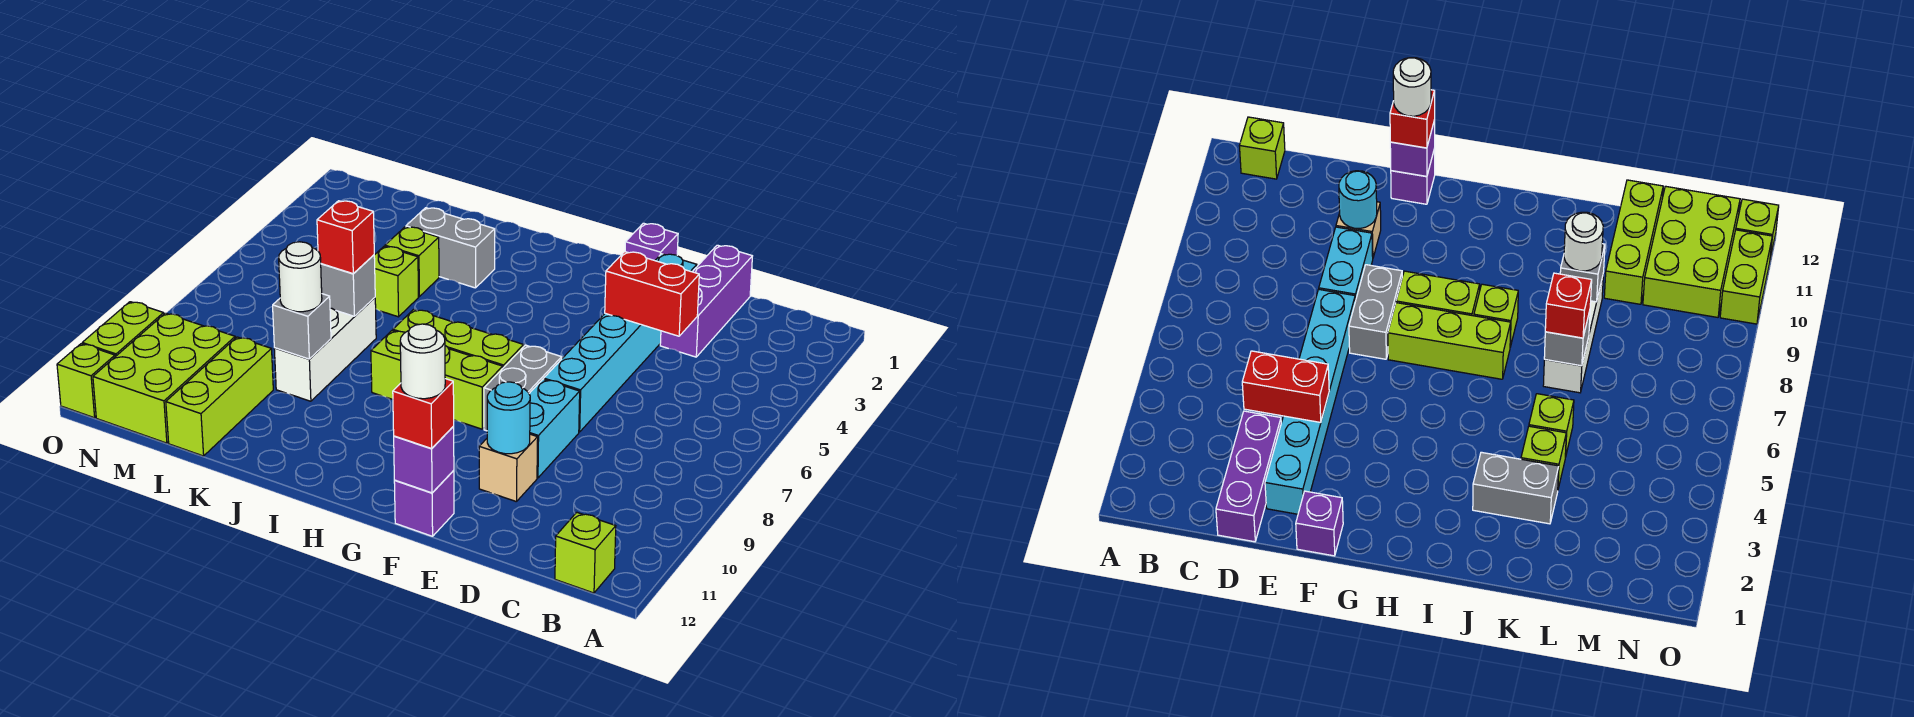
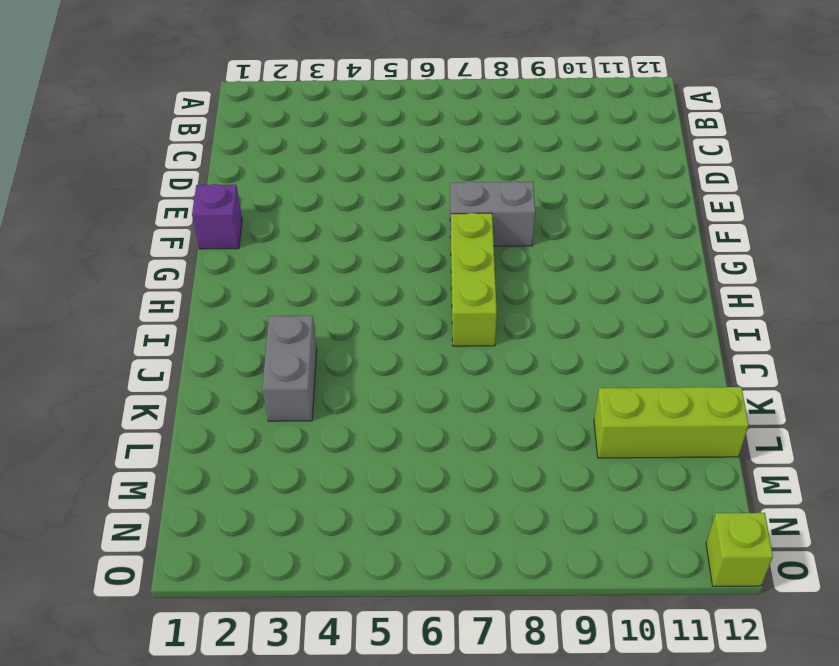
none -> lime brick B12 level 1
none -> purple brick D1:D3 level 1
none -> cyan brick E2:E7 level 1

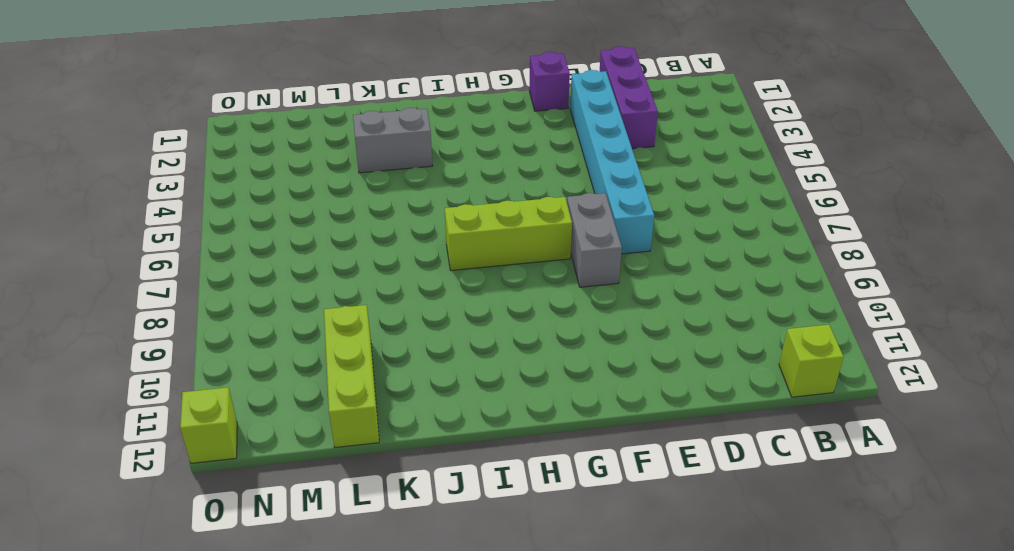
none -> cyan brick E8:E9 level 1
none -> tan brick E10 level 1
none -> purple brick F12 level 1

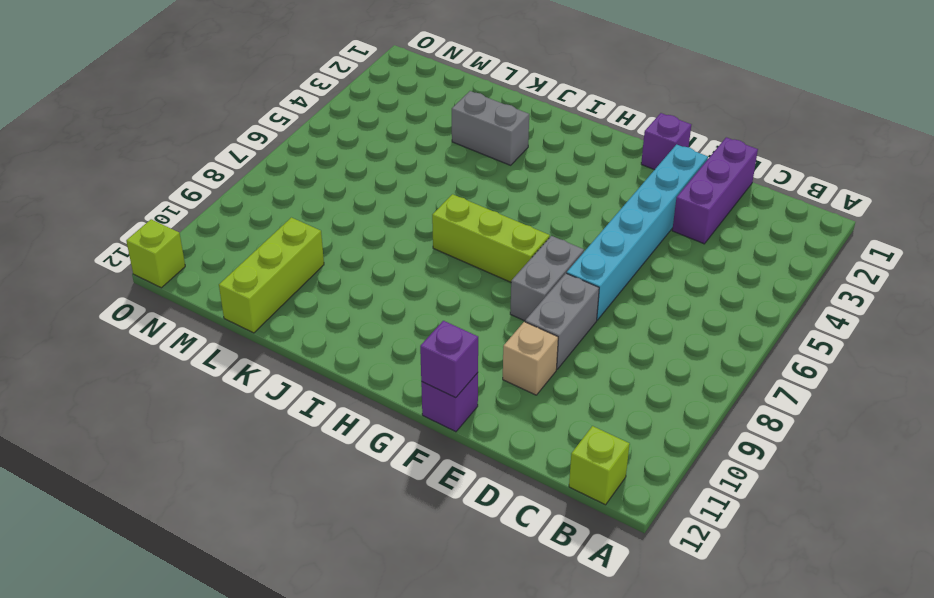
grey brick E8:E9 level 1 -> cyan brick E8:E9 level 1
none -> lime brick G8:H8 level 1
none -> lime brick I8 level 1
none -> lime brick K4 level 1

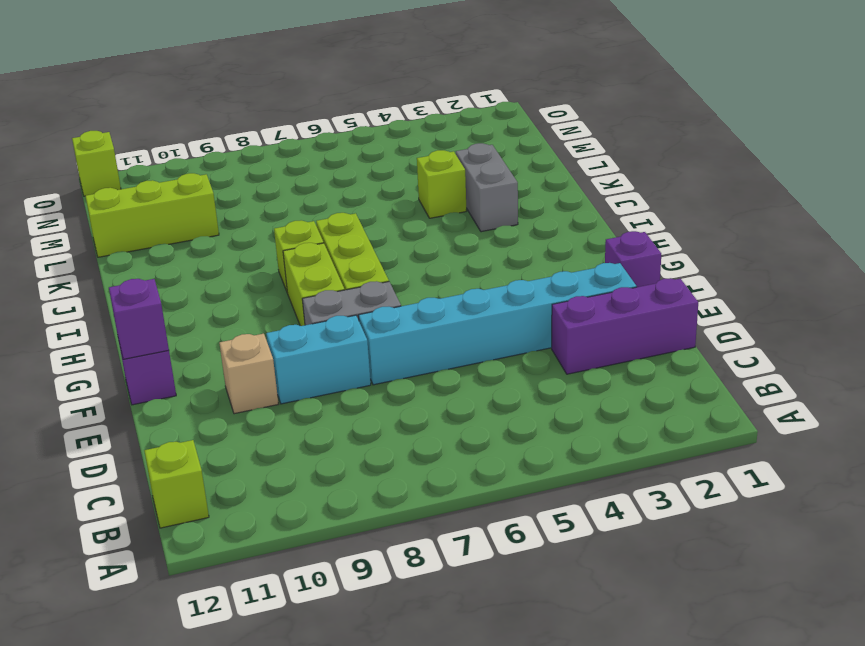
none -> lime brick K5 level 1
none -> white brick K7:K9 level 1
none -> lime brick M10:N12 level 1

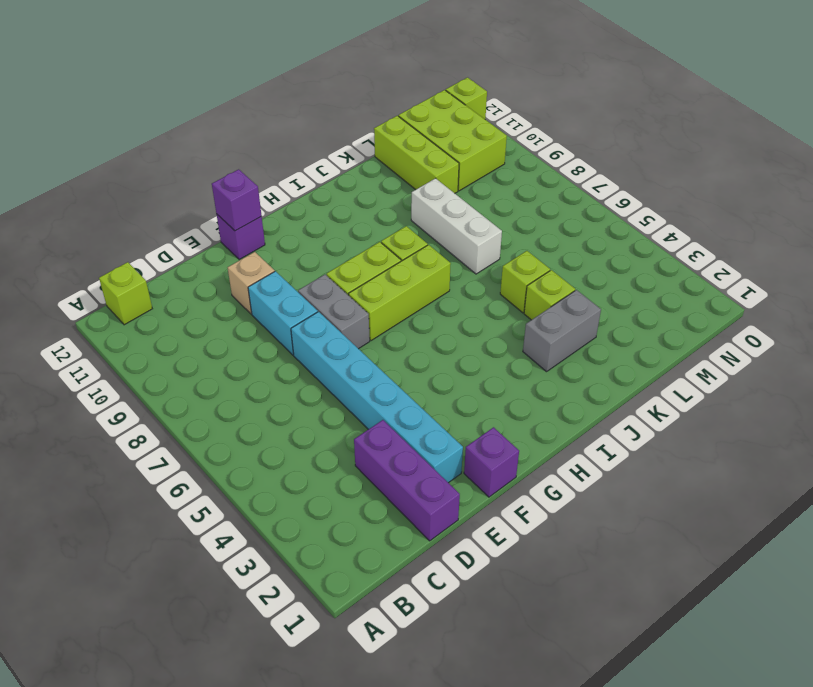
none -> lime brick O10:O11 level 1
none -> red brick D4:E4 level 2
none -> cyan round brick E10 level 2

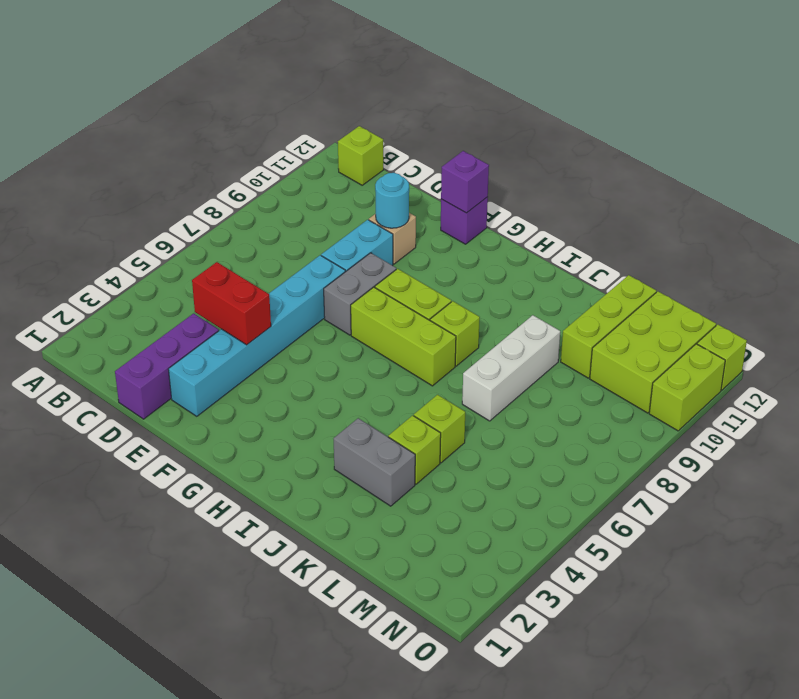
none -> purple brick F1 level 1
none -> grey brick K7 level 2
none -> grey brick K9 level 2

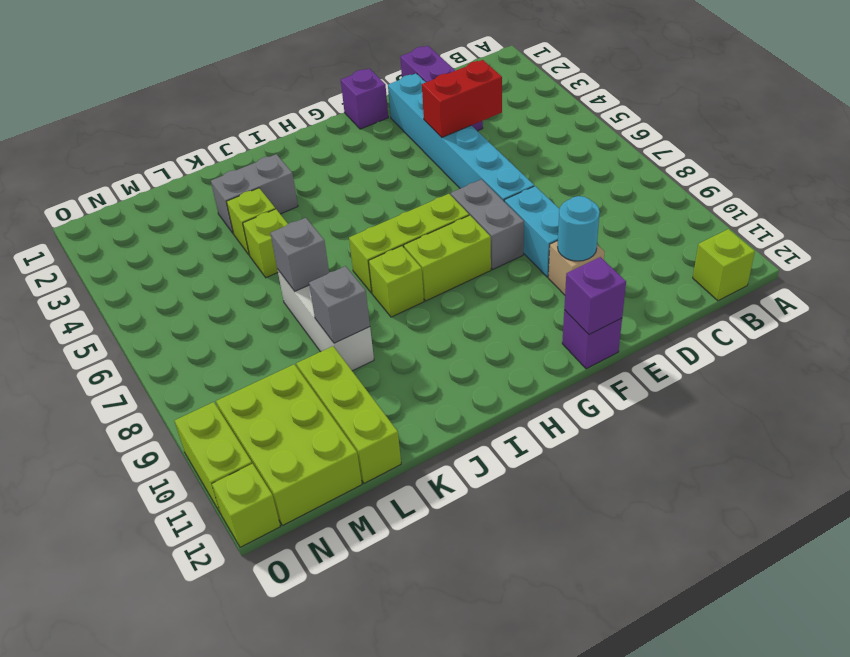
none -> red brick F12 level 3
none -> red brick K7 level 3
none -> white round brick K9 level 3

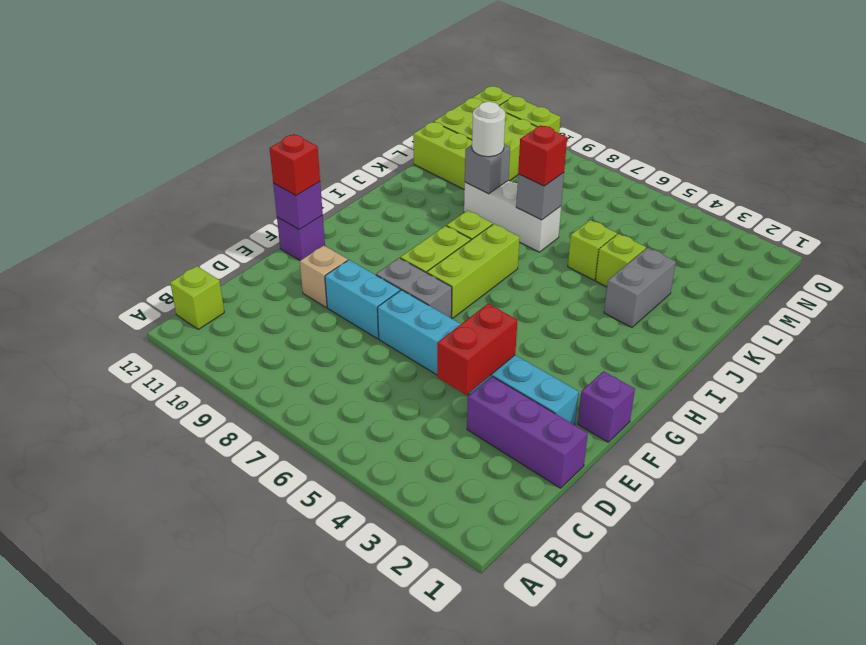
none -> cyan round brick E10 level 2
none -> white round brick F12 level 4

